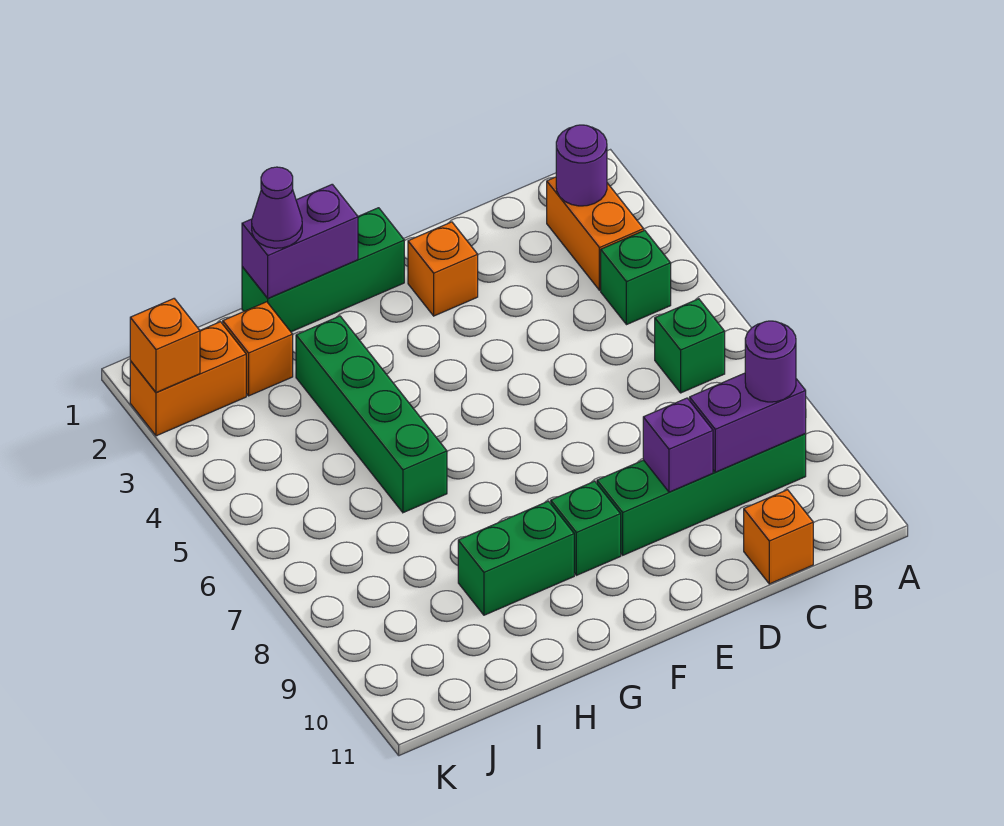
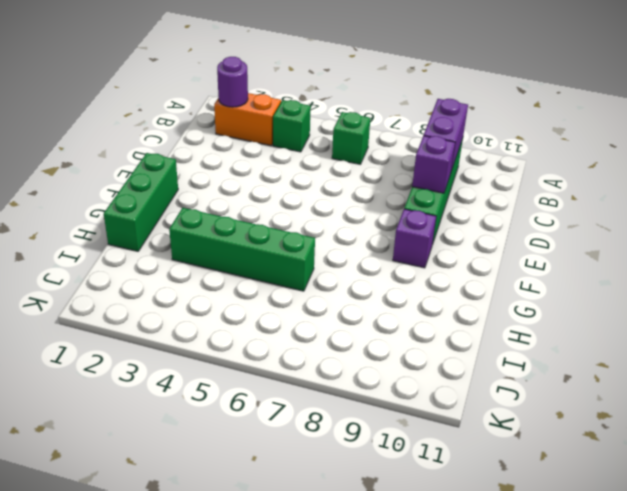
purple brick F9 level 1 -> green brick F9 level 1
none -> orange brick C11 level 1
none -> orange brick E2 level 1
none -> green brick G9:H9 level 1

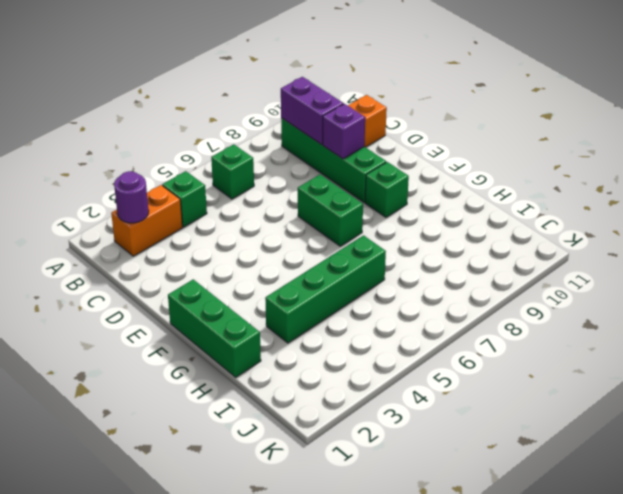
green brick E7:F7 level 1 -> green brick G9:H9 level 1
none -> orange brick E2 level 1
none -> orange brick I2 level 1
none -> orange brick J2:K2 level 1

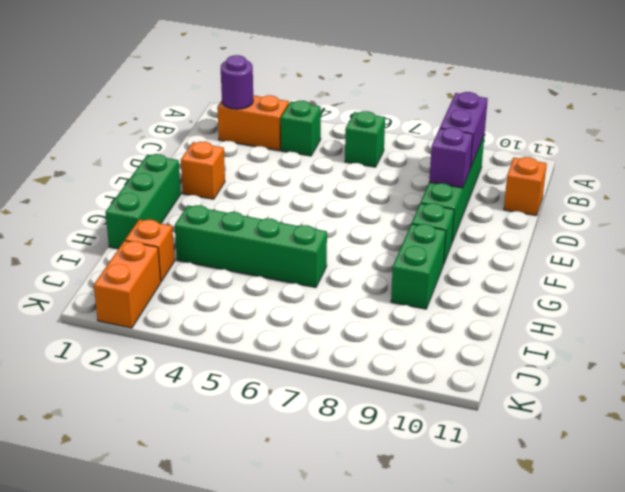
none -> purple brick G1:H1 level 2
none -> orange brick K2 level 2
none -> purple round brick B9 level 3

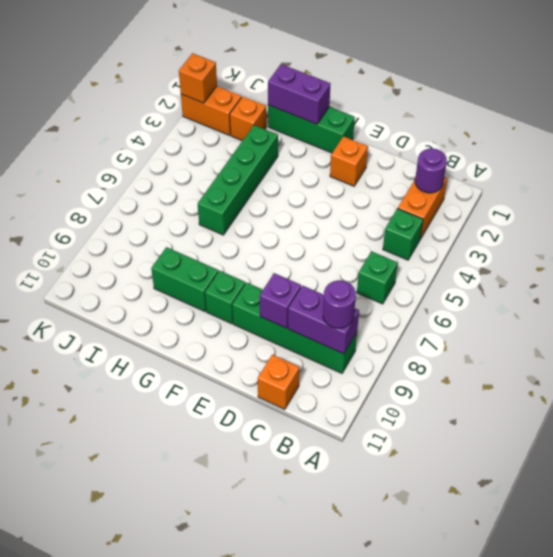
none -> purple cone H1 level 3

